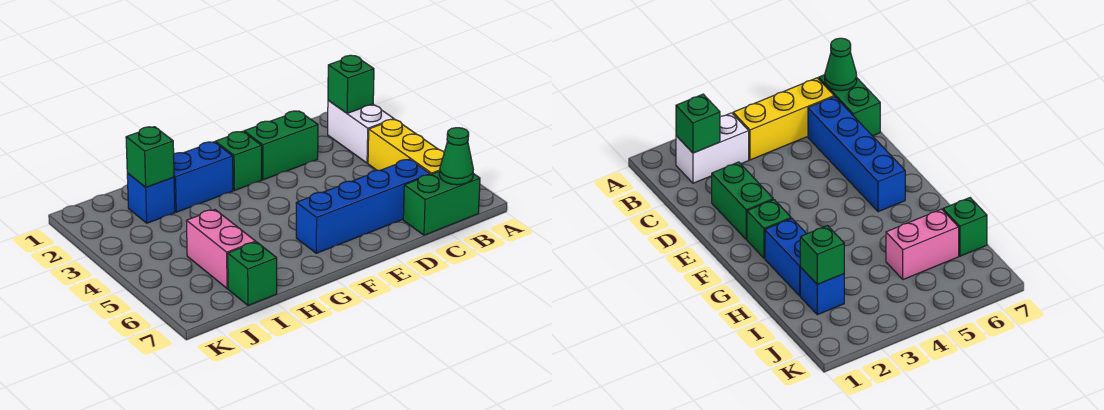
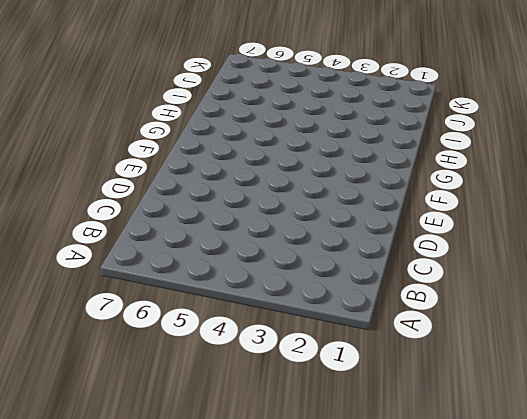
none -> white brick B2:B3 level 1
none -> yellow brick B4:B6 level 1
none -> green brick B7:C7 level 1

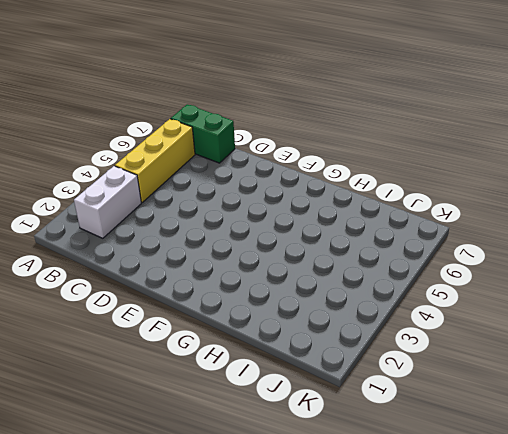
none -> blue brick C6:F6 level 1
none -> green brick D2:E2 level 1
none -> green brick F2 level 1

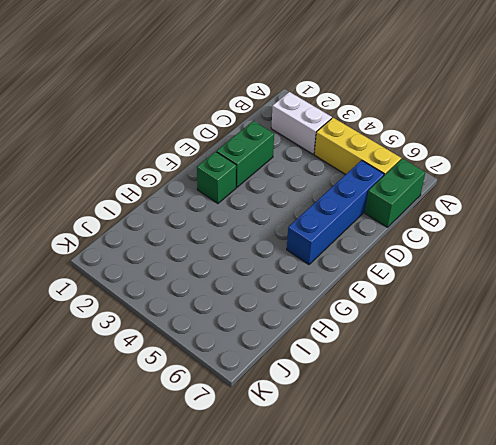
none -> blue brick G2:H2 level 1
none -> blue brick I2 level 1
none -> pink brick I5:I6 level 1

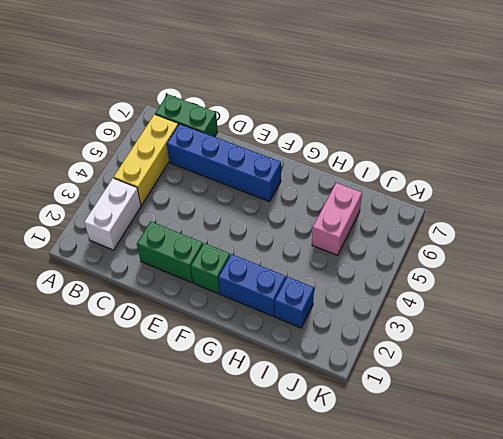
none -> green brick I7 level 1
none -> green brick B2 level 2
none -> green cone B7 level 2

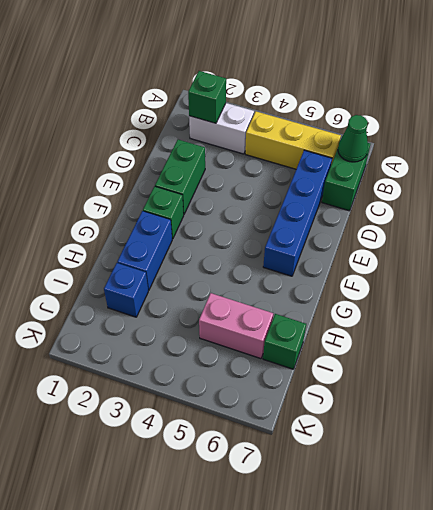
none -> green brick I2 level 2

